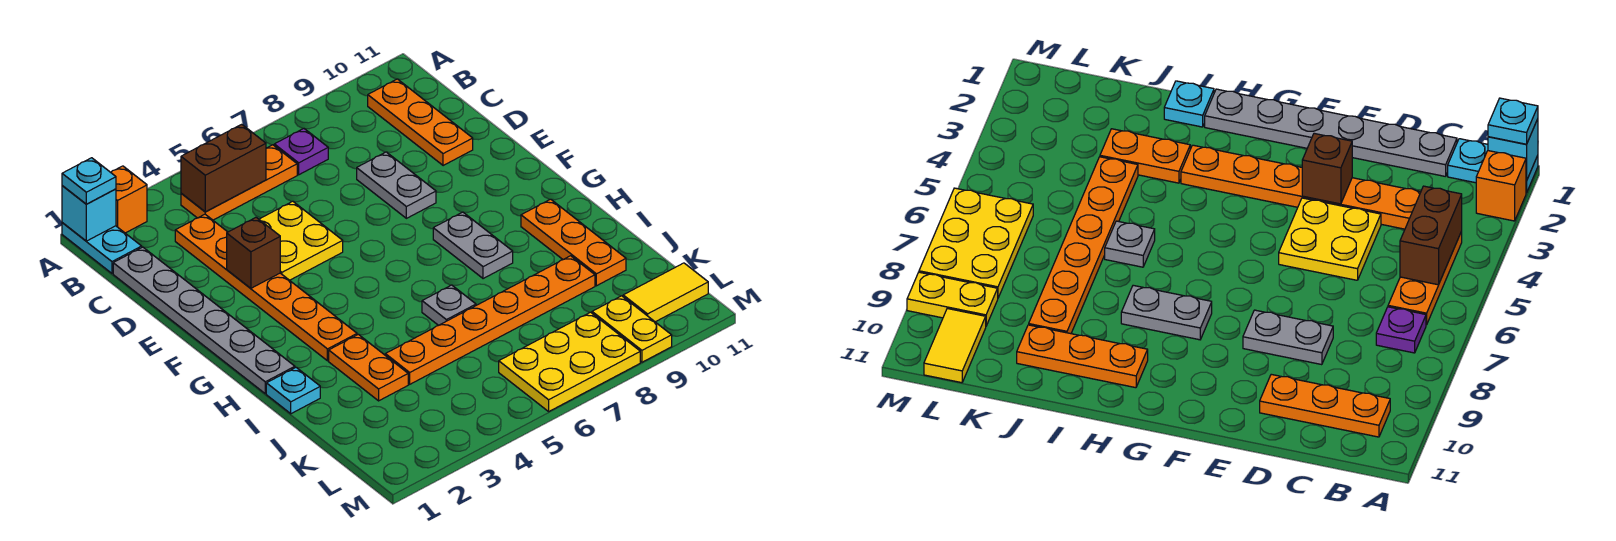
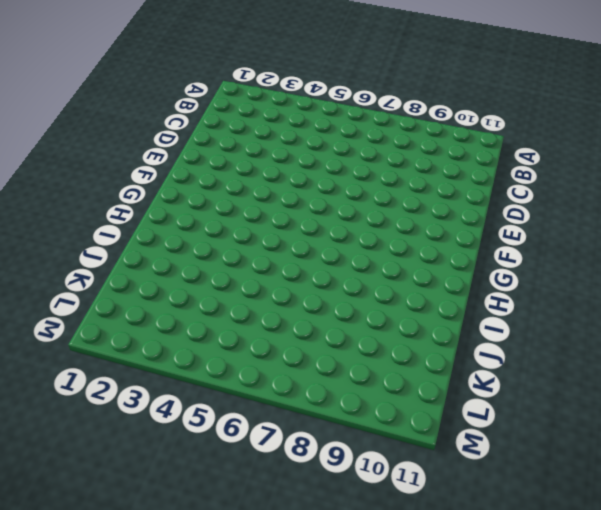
none -> cyan plate A1:B1 level 1
none -> orange brick A2 level 1
none -> orange plate B4:B6 level 1

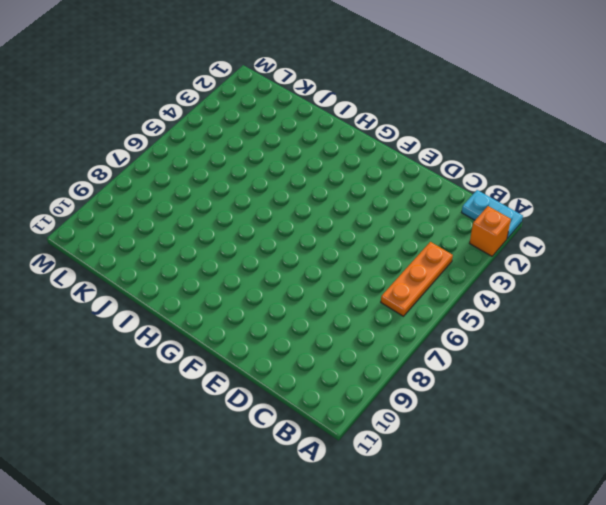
none -> purple plate B7 level 1
none -> orange plate B10:D10 level 1
none -> grey plate C1:H1 level 1

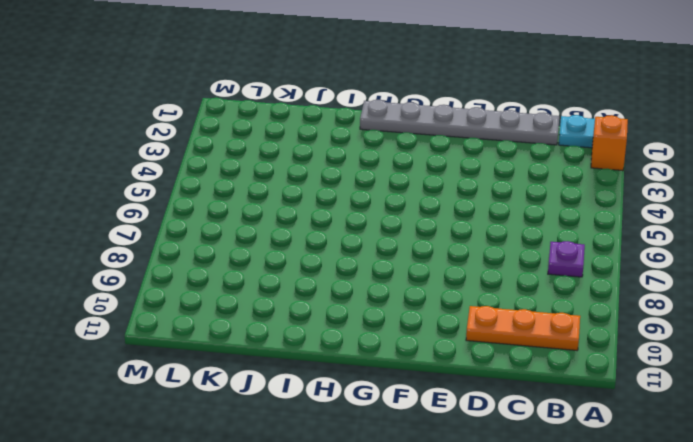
none -> orange plate B4:B6 level 1
none -> orange plate C3:H3 level 1
none -> yellow plate D4:E5 level 1

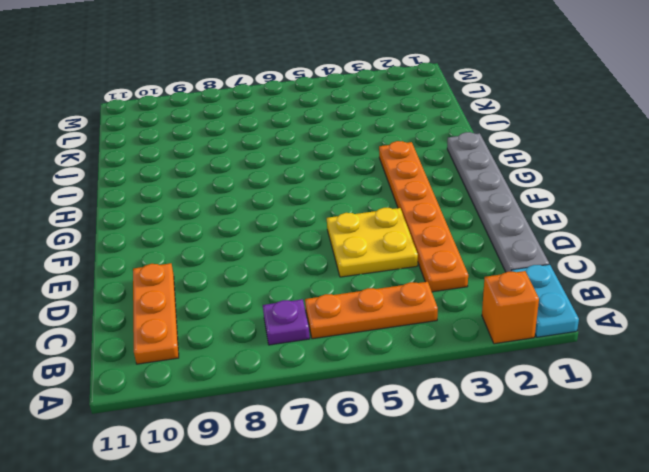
none -> grey plate D8:E8 level 1
none -> grey plate G8:H8 level 1
none -> orange plate H10:J10 level 1

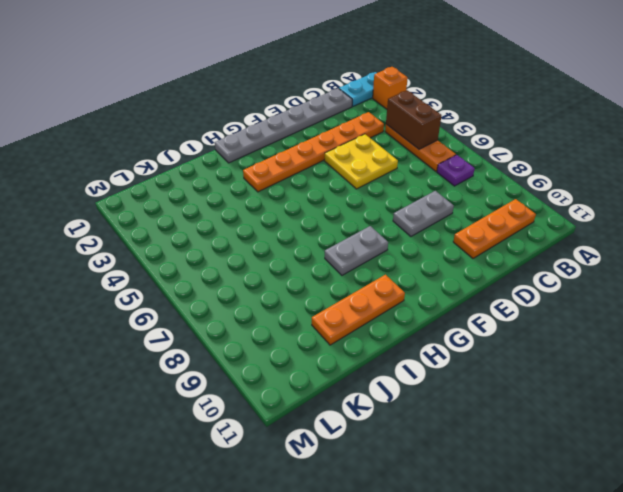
none -> cyan plate I1 level 1
none -> orange plate I3:J3 level 1
none -> grey plate I6 level 1

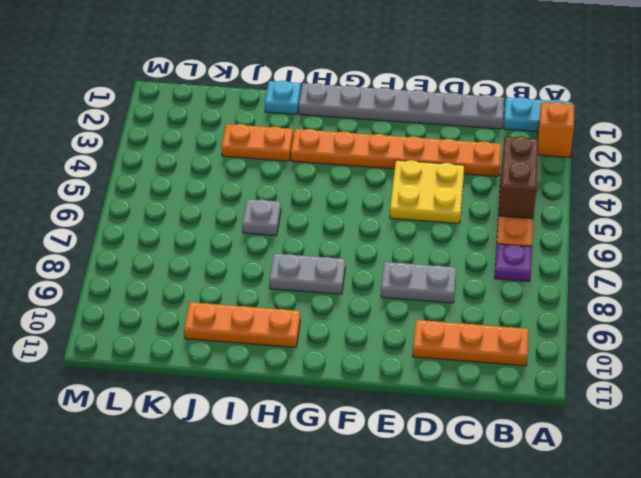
none -> orange plate J4:J9 level 1
none -> yellow plate L6:M8 level 1
none -> yellow plate L9:M9 level 1

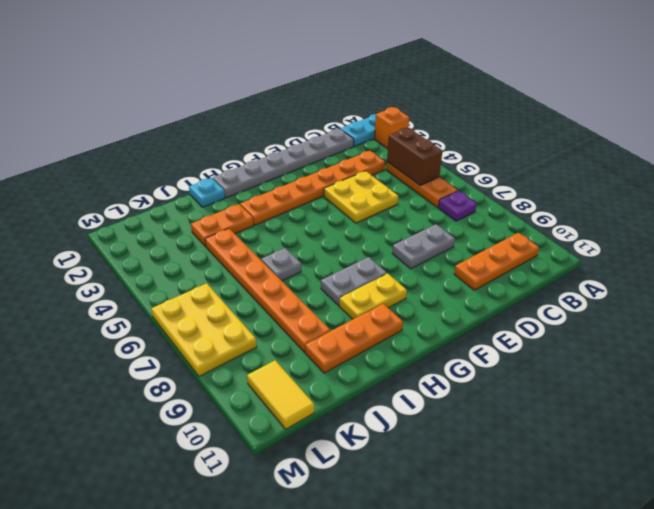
yellow plate G9:H9 level 1 -> yellow plate L9:M9 level 1
none -> cyan brick A1 level 2
none -> brown brick E3 level 2
none -> cyan plate A1 level 3

